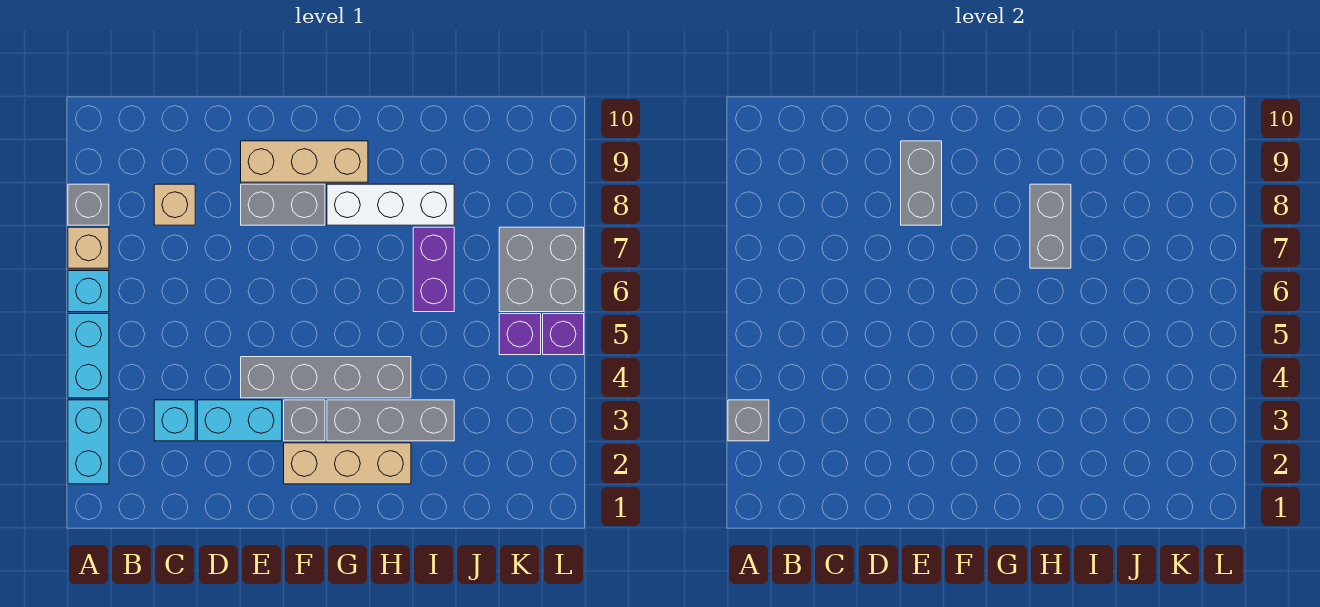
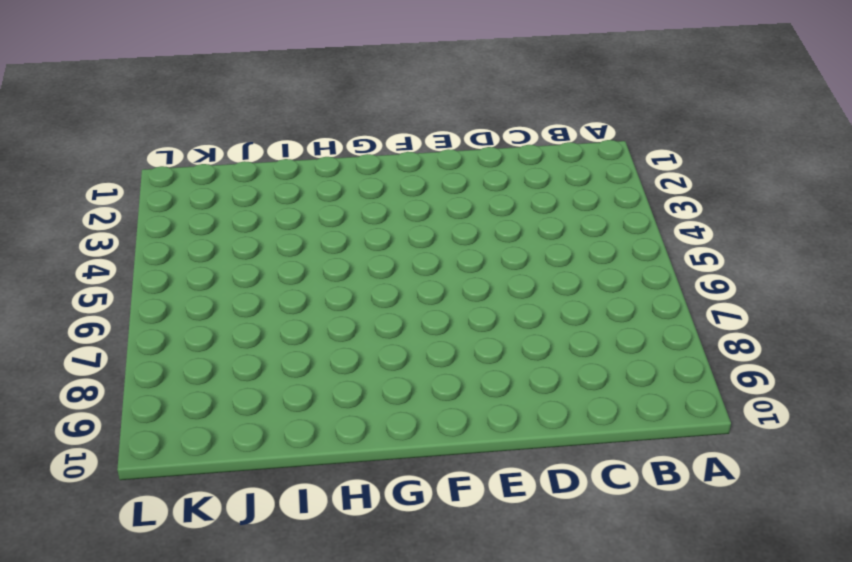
none -> cyan brick A2:A3 level 1
none -> cyan brick A4:A5 level 1
none -> cyan brick A6 level 1

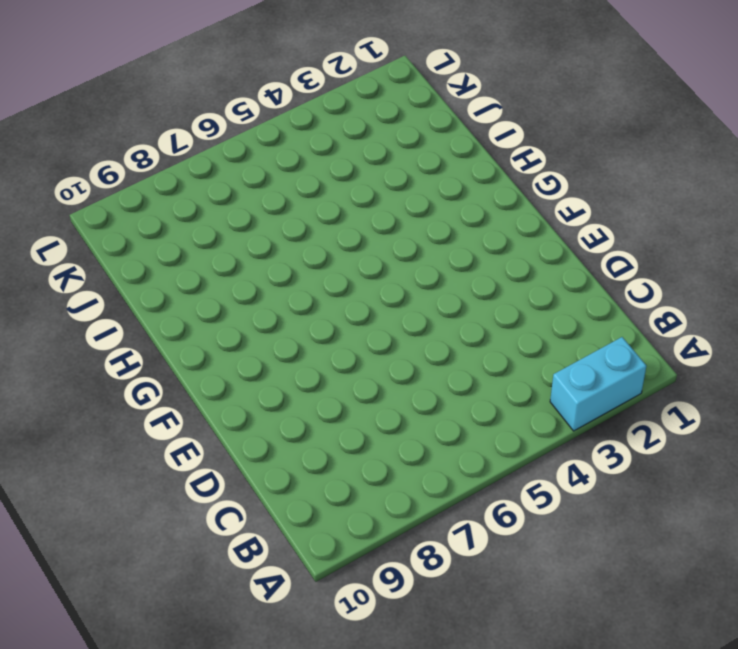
none -> cyan brick A4:A5 level 1
none -> cyan brick A6 level 1
none -> tan brick A7 level 1

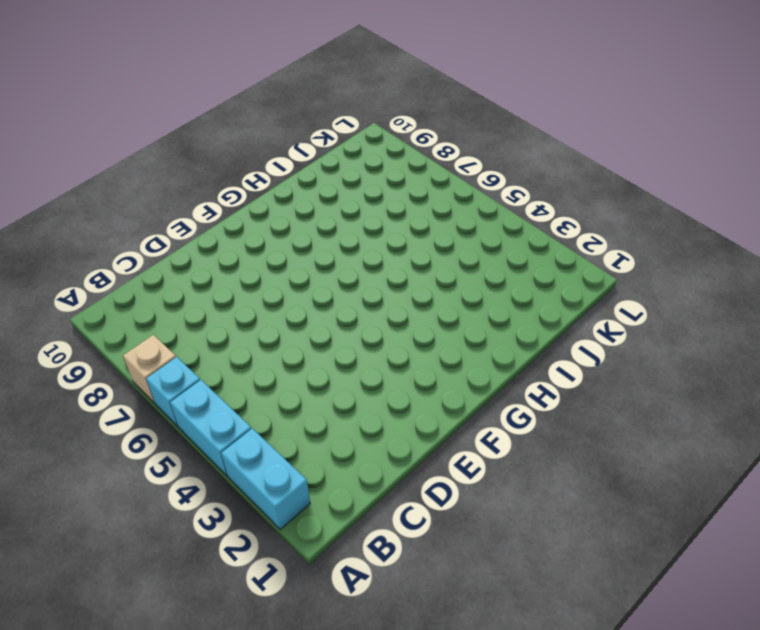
none -> grey brick A8 level 1
none -> cyan brick C3 level 1
none -> tan brick C8 level 1

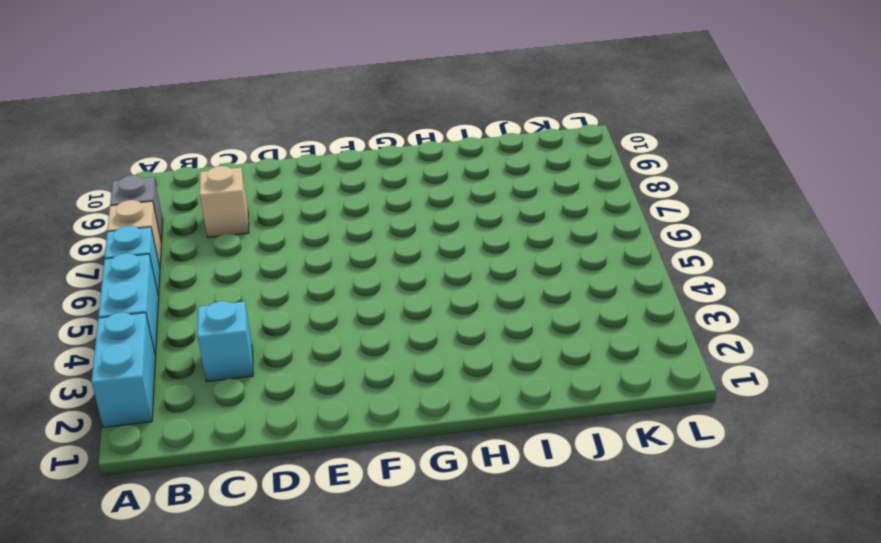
none -> cyan brick D3:E3 level 1
none -> grey brick E4:H4 level 1
none -> grey brick E8:F8 level 1

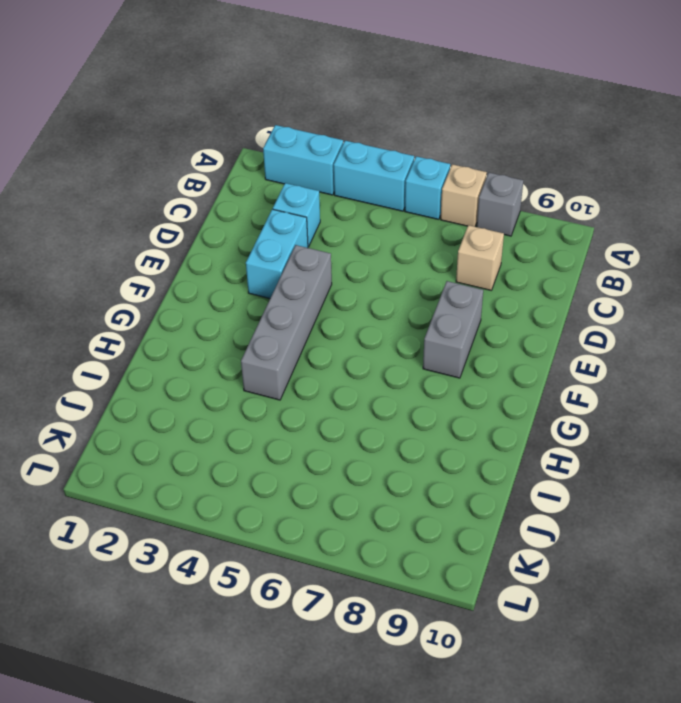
none -> tan brick E9:G9 level 1
none -> tan brick F2:H2 level 1
none -> grey brick F3 level 1

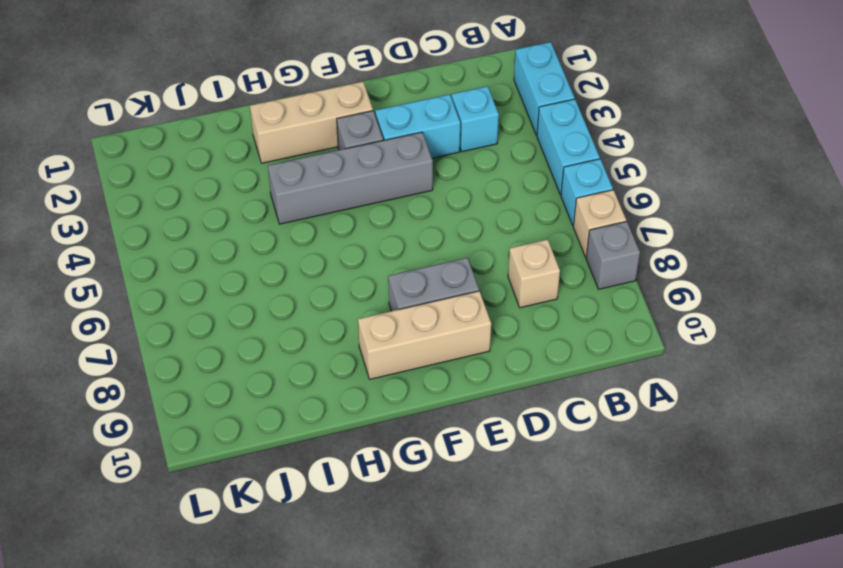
none -> grey brick G3:I3 level 1
none -> white brick G8:I8 level 1
none -> purple brick I6:I7 level 1

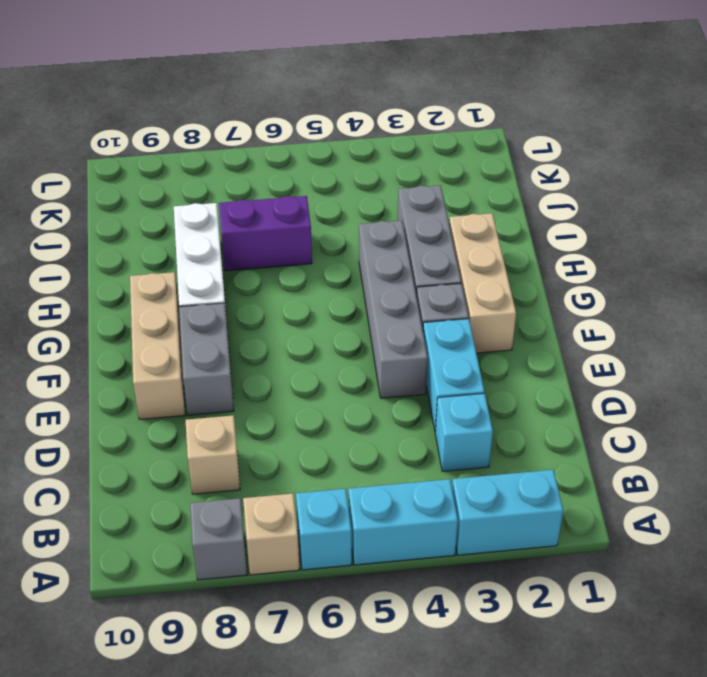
none -> purple brick K5 level 1
none -> grey brick K6:L7 level 1
none -> purple brick L5 level 1

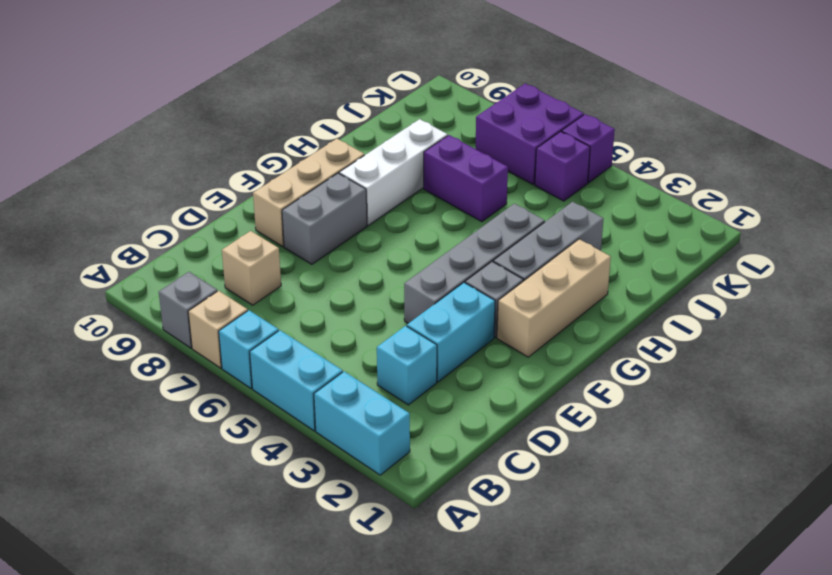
purple brick K6:L7 level 1 -> grey brick K6:L7 level 1
none -> grey brick A3 level 2
none -> grey brick E8:E9 level 2
none -> grey brick H7:H8 level 2

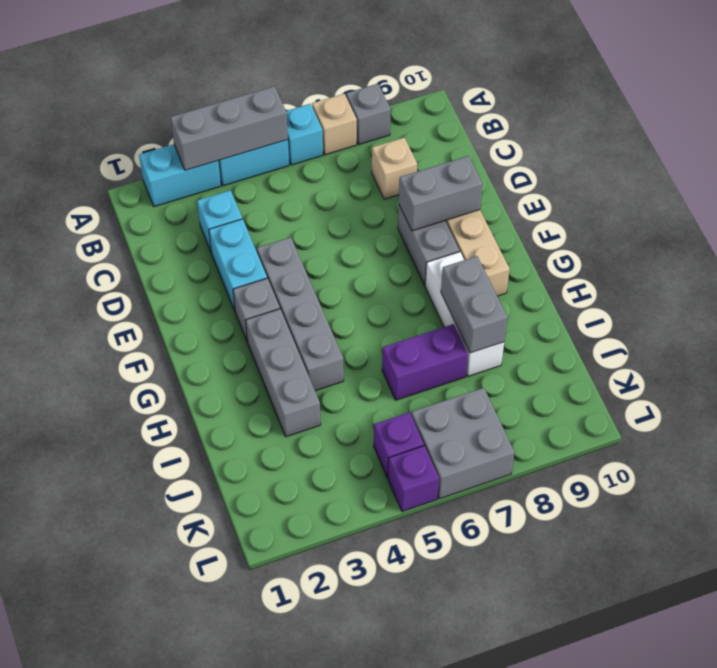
grey brick A3:A5 level 2 -> grey brick A3 level 2
grey brick H8:I8 level 2 -> grey brick H7:H8 level 2
none -> tan brick F2:H2 level 1

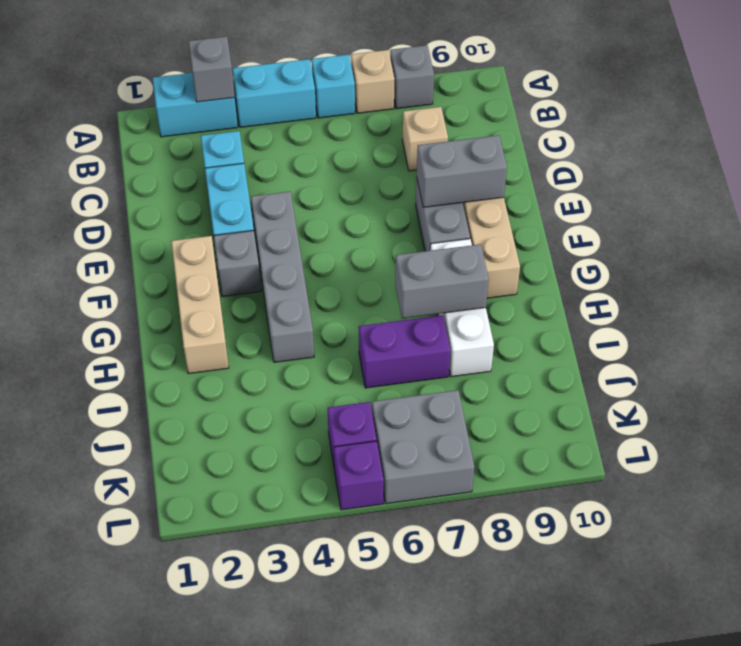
none -> grey brick G3:I3 level 1

